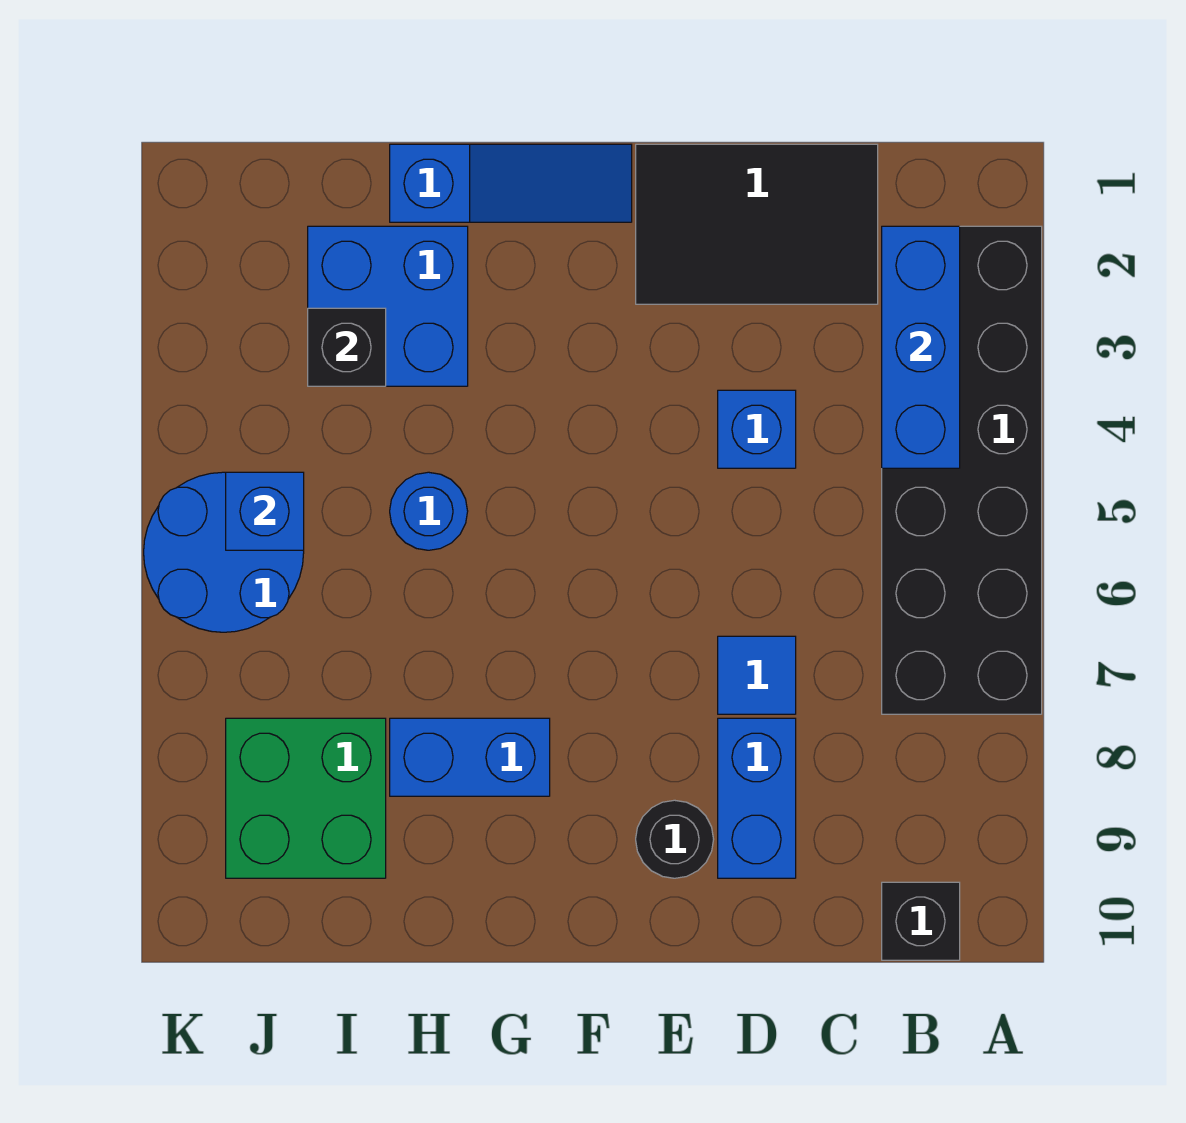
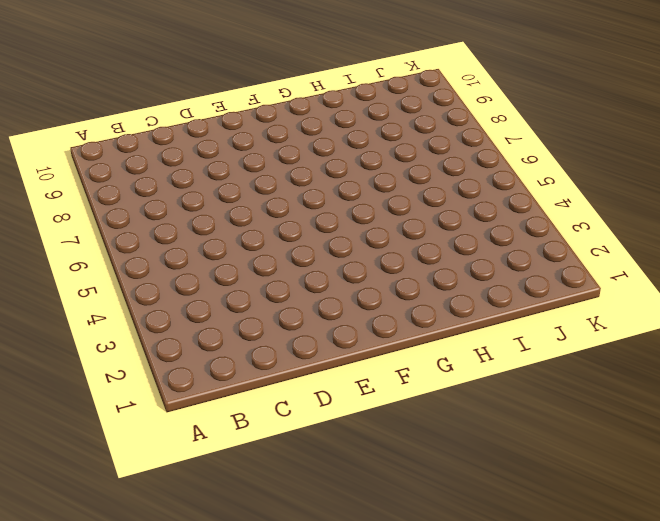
none -> black brick A2:B7 level 1
none -> black brick B10 level 1
none -> black tile C1:E2 level 1

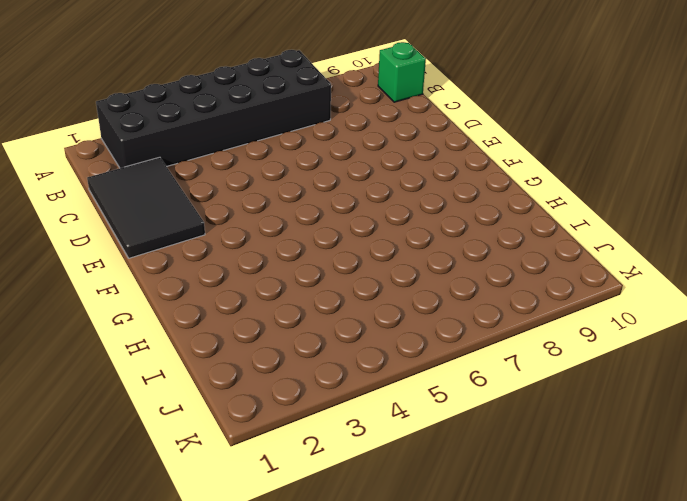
green brick B10 level 1 -> black brick B10 level 1
none -> blue brick D4 level 1
none -> blue tile D7 level 1
none -> blue brick D8:D9 level 1

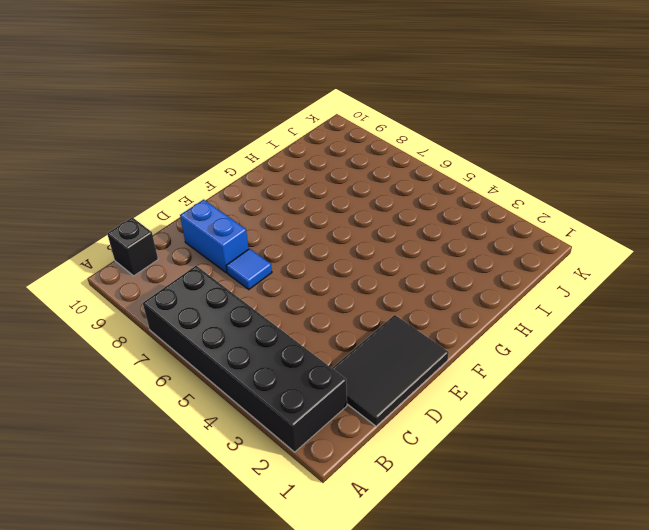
none -> blue brick D4 level 1
none -> black round brick E9 level 1
none -> blue slope F1:H1 level 1 top H

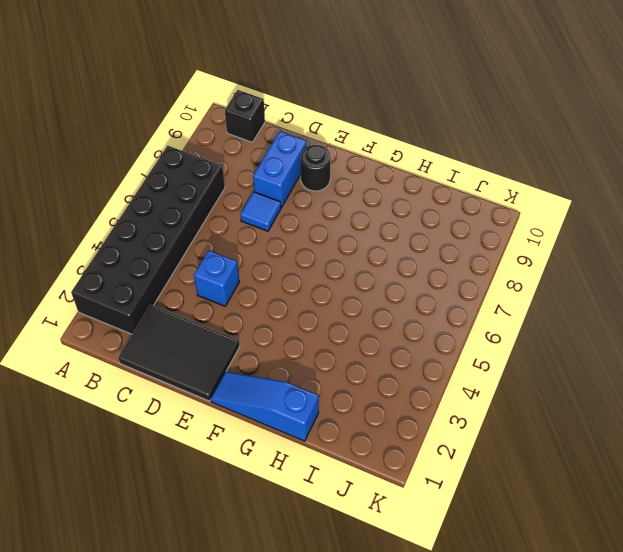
none -> blue brick G8:H8 level 1
none -> blue brick H2:I3 level 1
none -> blue round brick H5 level 1

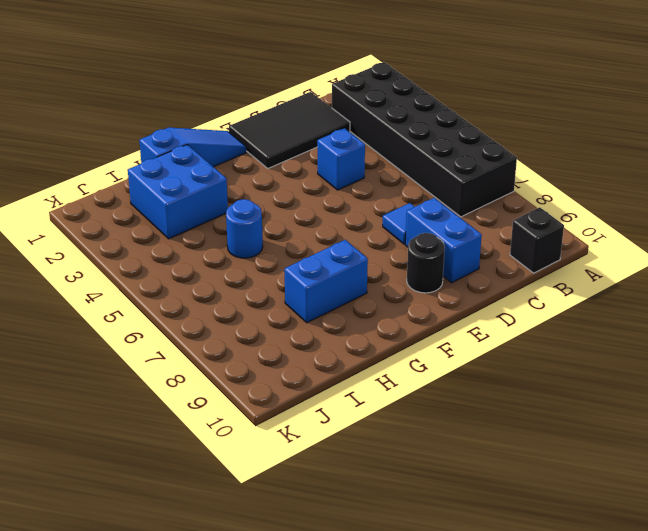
none -> green brick I8:J9 level 1
none -> blue round brick J5:K6 level 1
none -> blue brick B2:B4 level 2

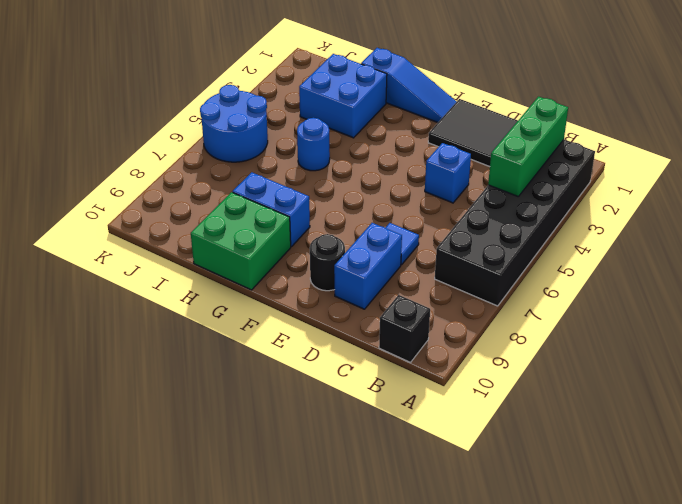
green brick B2:B4 level 2 -> blue brick B2:B4 level 2
green brick G9:H10 level 1 -> green brick I8:J9 level 1
none -> black brick I3 level 2
none -> blue brick J5 level 2

